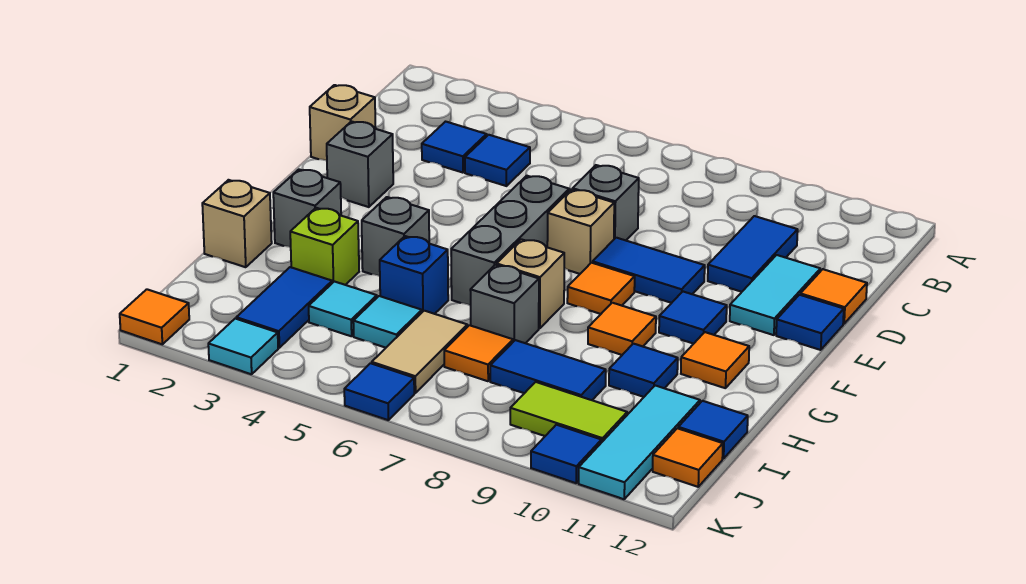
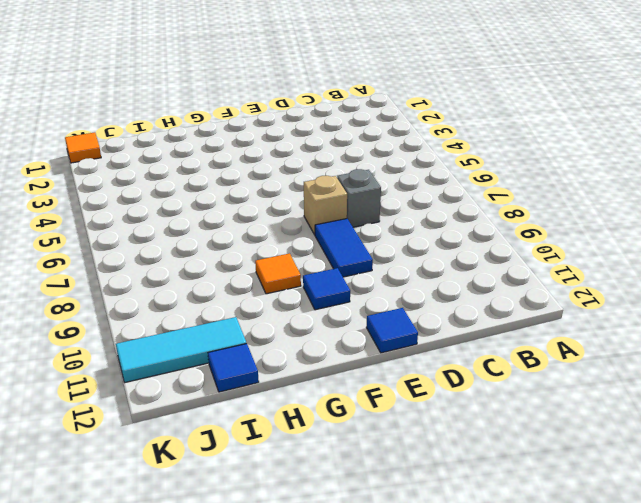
none -> blue tile C3 level 1
none -> blue tile C4 level 1
none -> blue tile C10:D10 level 1
none -> tan brick D1 level 1

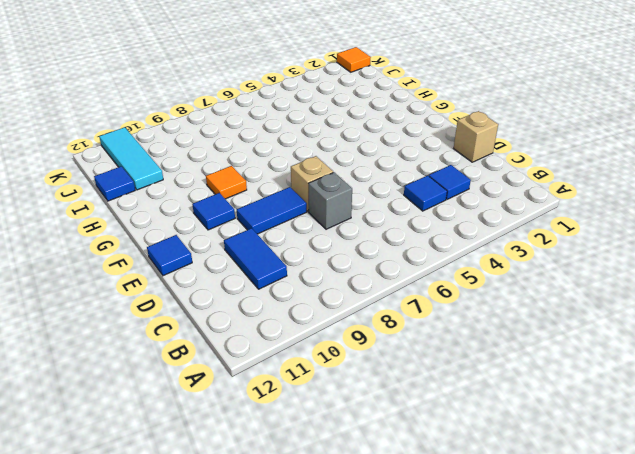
none -> cyan tile D11:E11 level 1
none -> orange tile D12 level 1
none -> grey brick E2 level 1
none -> grey brick E6:G6 level 1

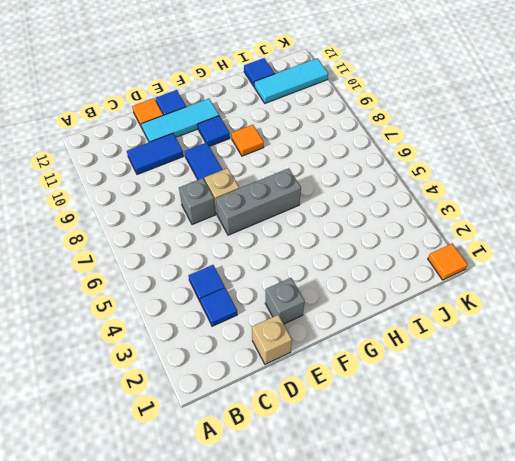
cyan tile D11:F11 level 1 -> cyan tile D11:E11 level 1
none -> orange tile F8 level 1
none -> grey brick G2 level 1
none -> grey brick G4 level 1
none -> tan brick G7 level 1

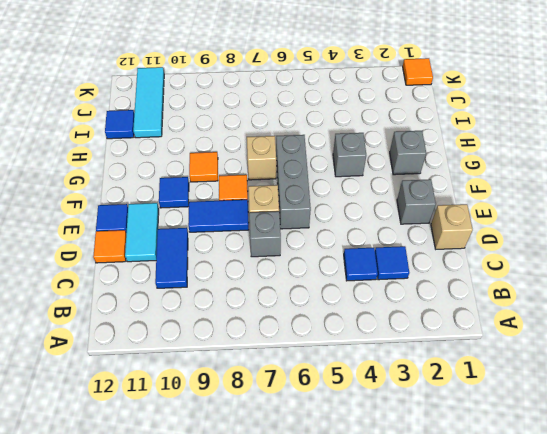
none -> orange tile G11 level 1
none -> tan brick H1 level 1
none -> lime brick H3 level 1
none -> blue brick H5 level 1

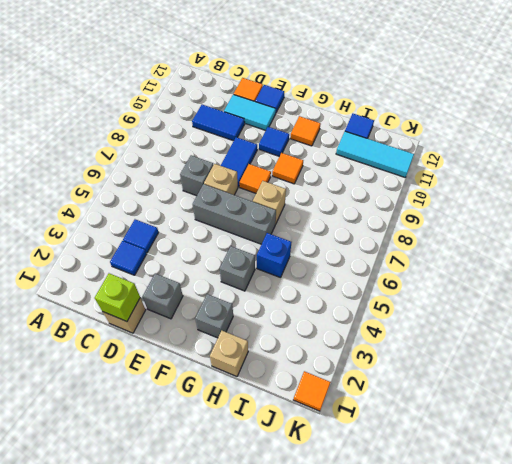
lime brick D1 level 2 -> lime brick H3 level 1
none -> grey brick H7 level 1
none -> blue tile H10 level 1
none -> blue tile I3:J3 level 1
none -> cyan tile I4 level 1

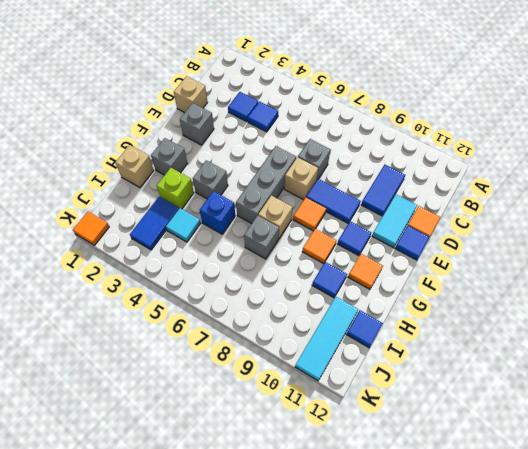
none -> cyan tile I5 level 1
none -> tan tile I6:J6 level 1
none -> orange tile I7 level 1
none -> blue tile I8:I9 level 1

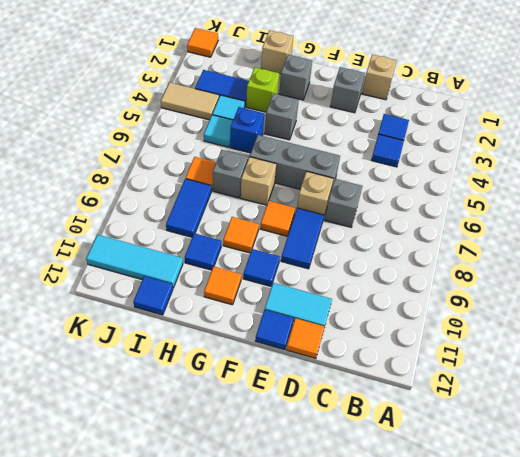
tan tile J4:K4 level 1 -> tan tile I6:J6 level 1
none -> blue tile C10:D10 level 1
none -> lime tile J9:J10 level 1
none -> orange tile J12 level 1
none -> cyan tile K3 level 1

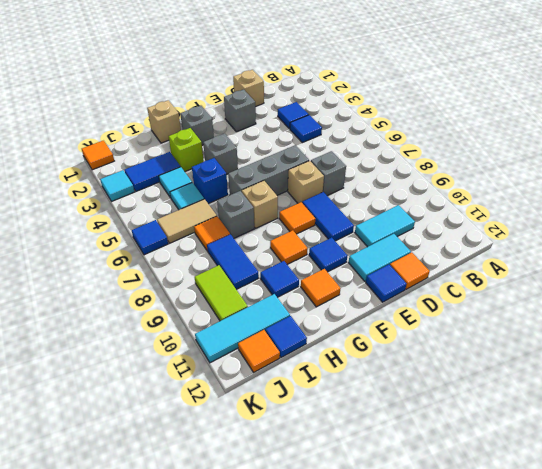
cyan tile C10:D10 level 1 -> blue tile C10:D10 level 1
none -> blue tile K10 level 1

